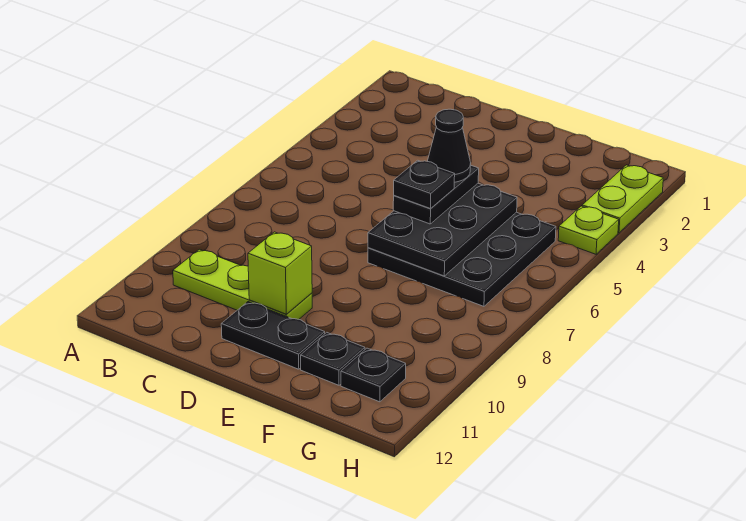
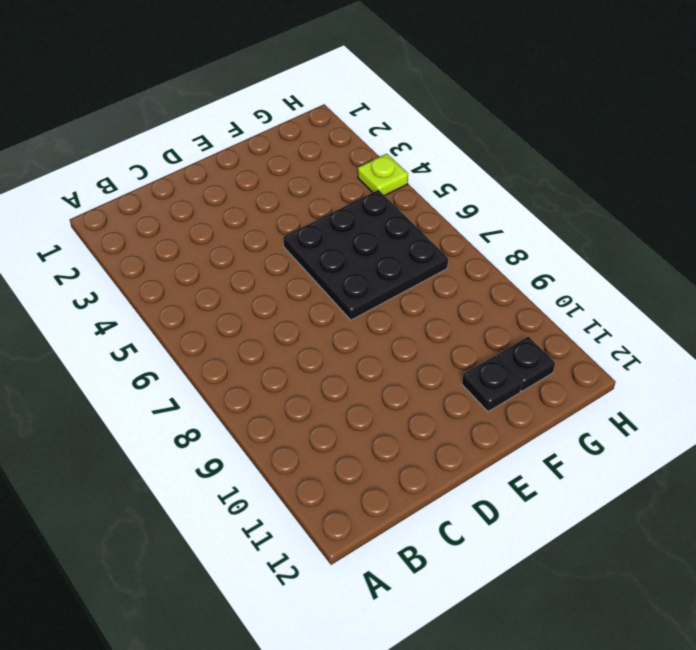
none -> lime plate B10:D10 level 1
none -> black plate D11:E11 level 1
none -> lime plate H2:H3 level 1

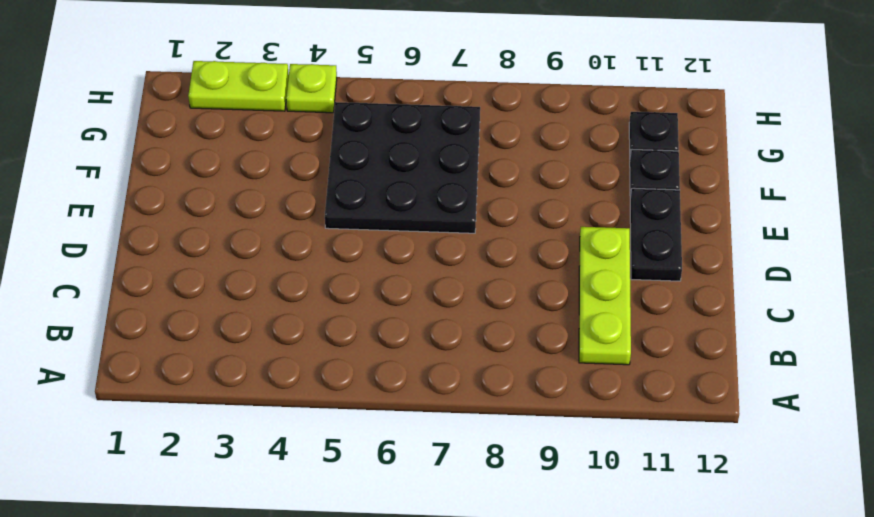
none -> lime brick D10 level 2
none -> black plate E5:F7 level 2
none -> black plate E5:E6 level 3

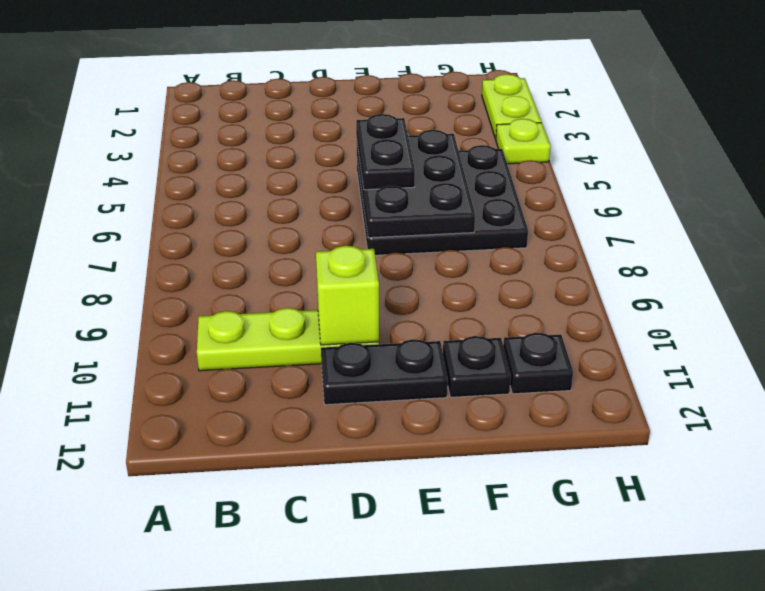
none -> black cone E5 level 4
none -> black plate E6 level 4

